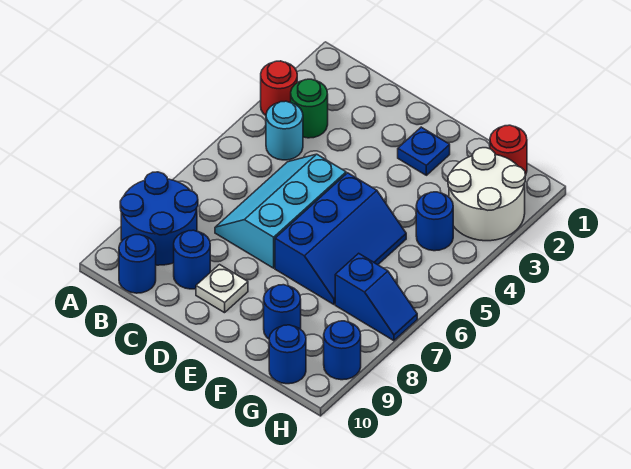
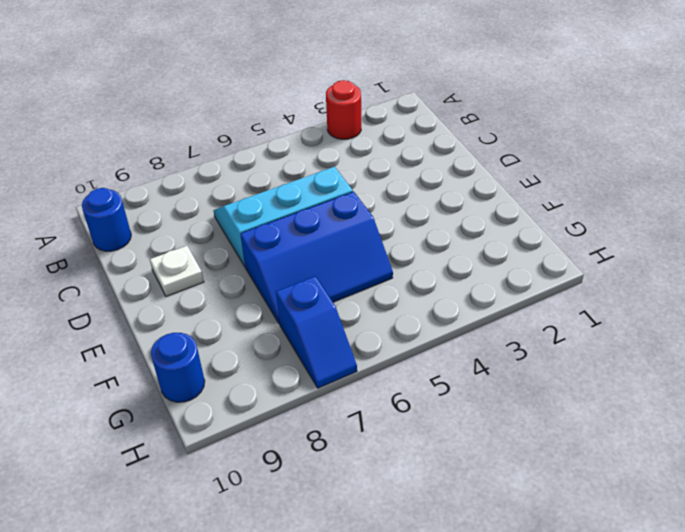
none -> blue round brick A8:B9 level 1
none -> green round brick B3 level 1
none -> cyan round brick B4 level 1

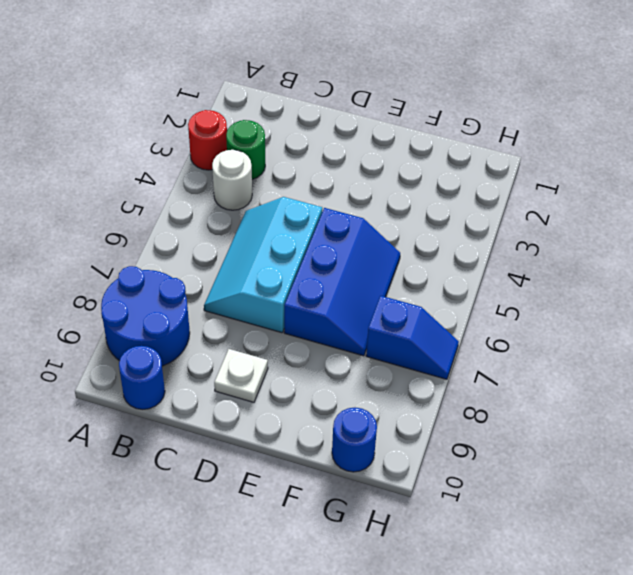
white round brick B4 level 1 -> cyan round brick B4 level 1
none -> blue round brick C9 level 1
none -> blue plate E2 level 1
none -> blue round brick F9 level 1

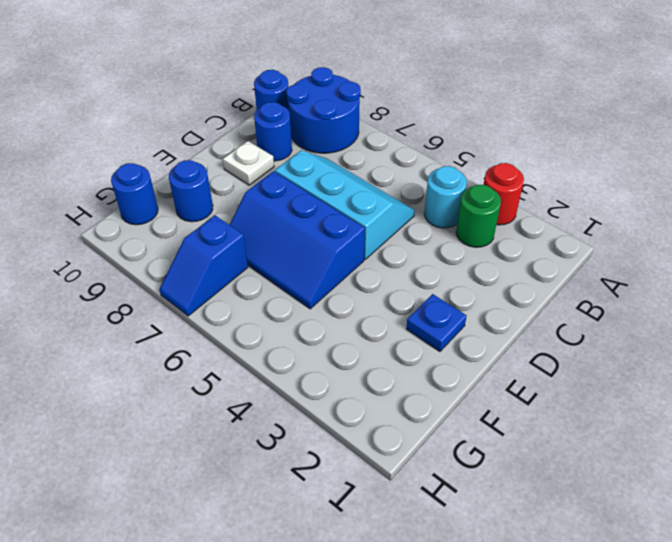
none -> red round brick G1 level 1
none -> white round brick G2:H3 level 1
none -> blue round brick G4 level 1

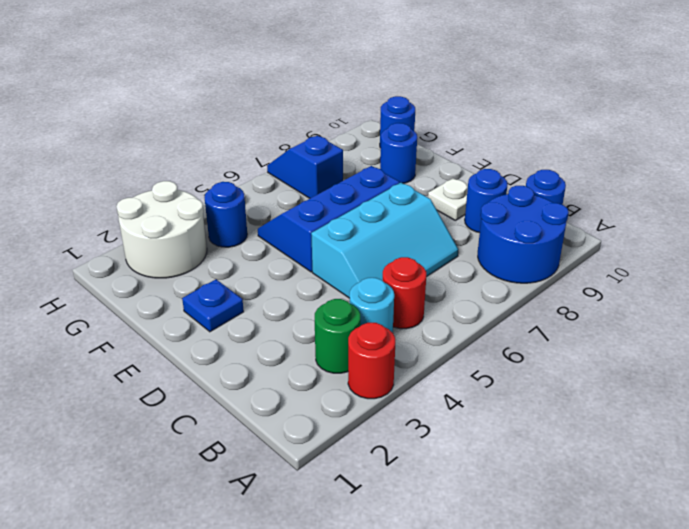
red round brick B5 level 1 -> red round brick G1 level 1
none -> blue round brick H9 level 1

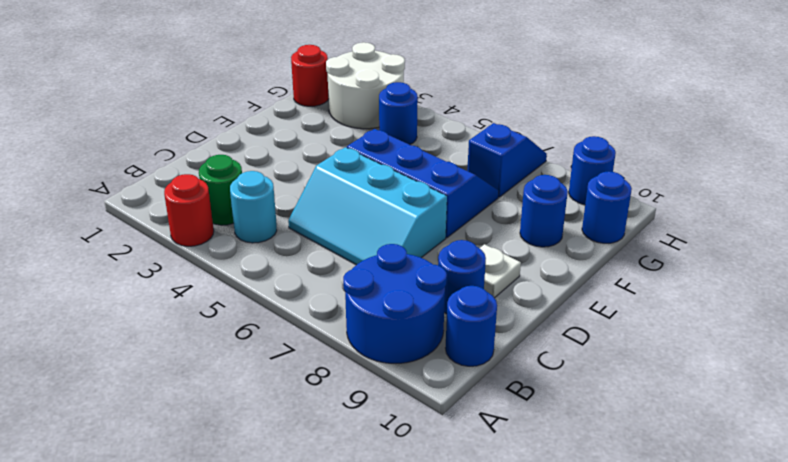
none -> blue plate E2 level 1

